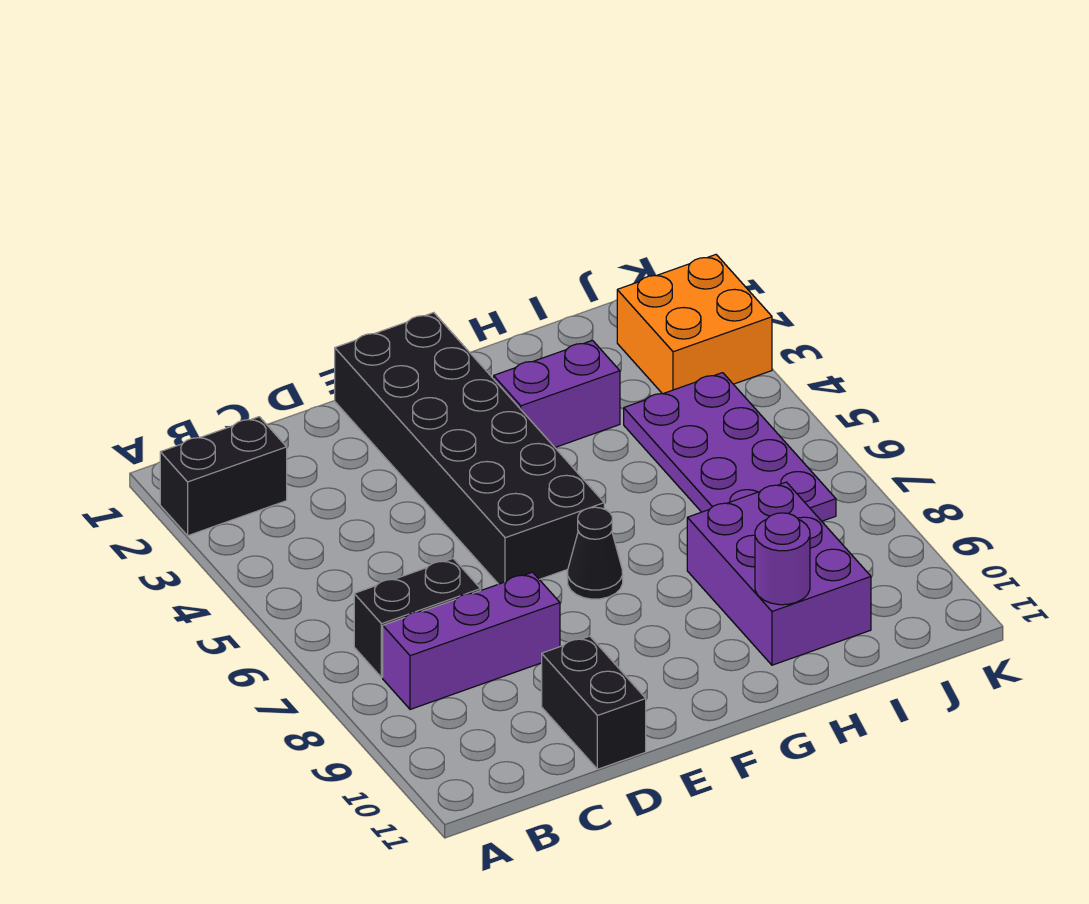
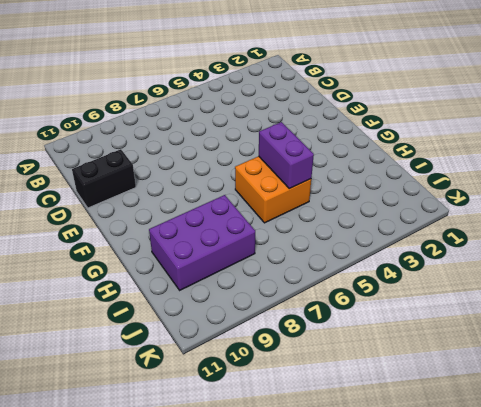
orange brick G5:H6 level 1 -> orange brick J2:K3 level 1
purple brick G5:H5 level 2 -> purple brick G3:H3 level 1
none -> black brick A2:B2 level 1
none -> black brick B7:C7 level 1

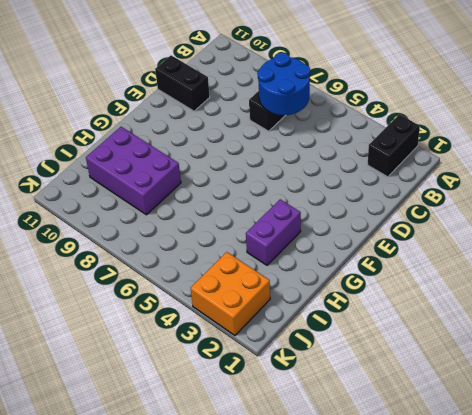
blue round brick B6:C7 level 2 -> none
none -> purple brick B8:D8 level 1
none -> black brick E1:F6 level 1

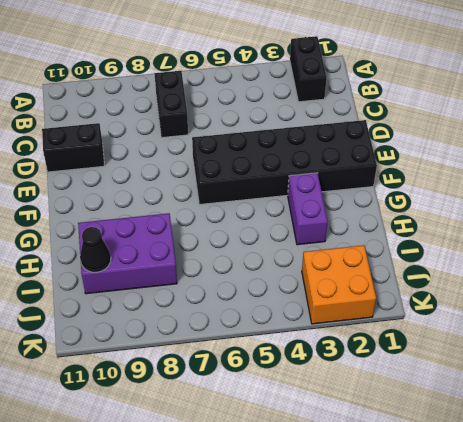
black cone I10 level 2 -> black cone F7 level 1
none -> purple brick B8:D8 level 1
none -> purple plate I4:J7 level 1

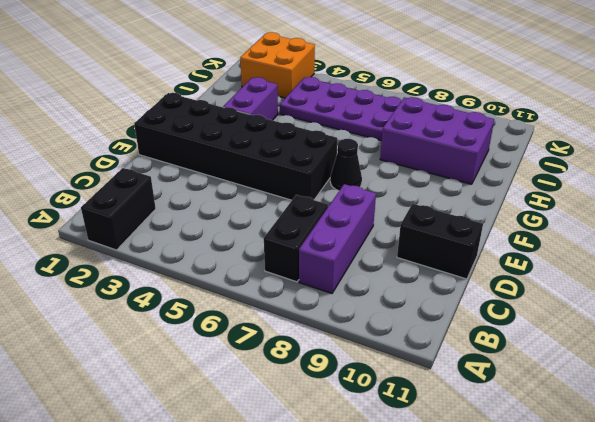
none -> purple round brick H10 level 2

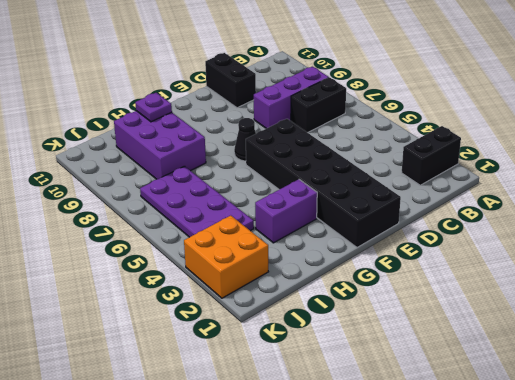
purple plate H10 level 2 -> purple round brick H10 level 2

